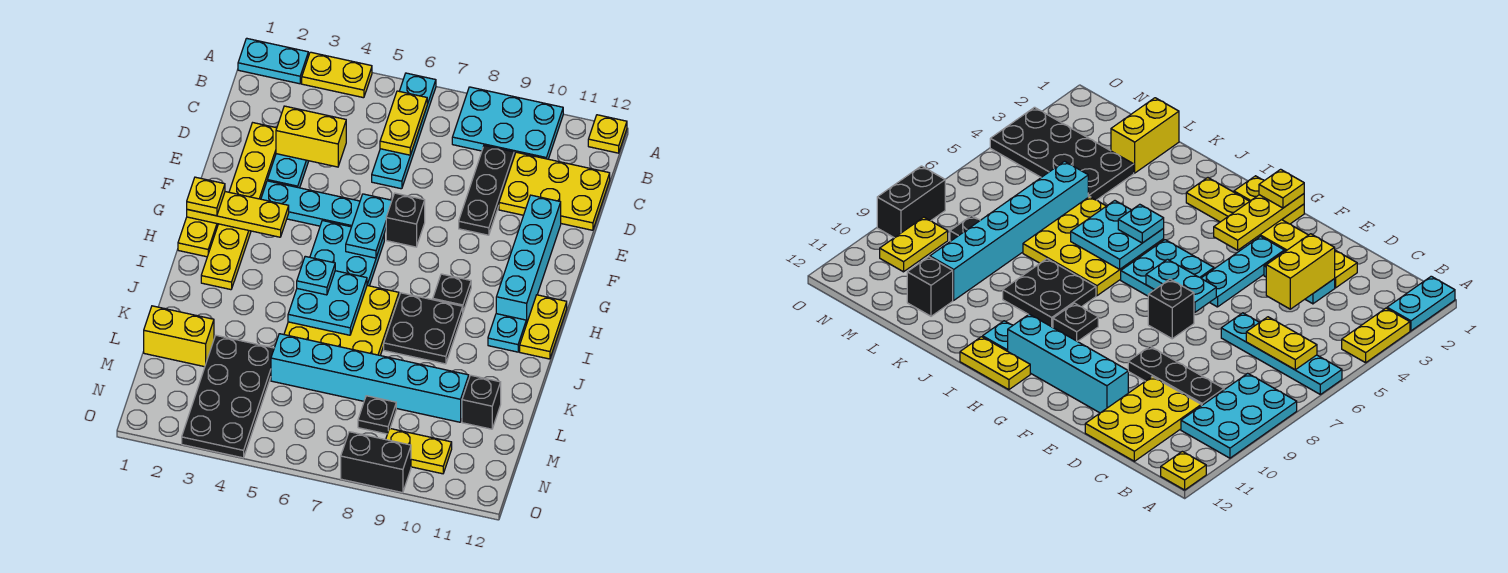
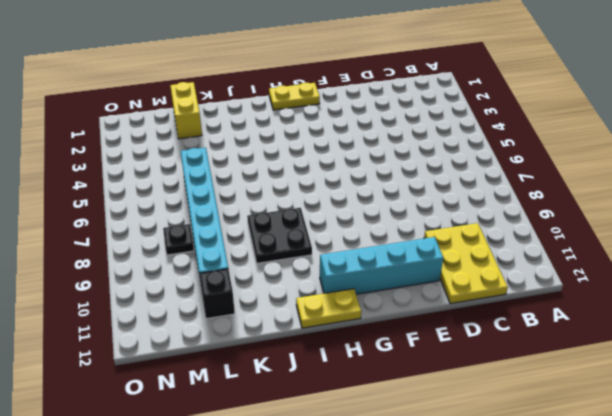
none -> cyan plate A1:A2 level 1
none -> yellow plate A3:A4 level 1
none -> cyan plate A6:D6 level 1
none -> cyan plate A8:B10 level 1

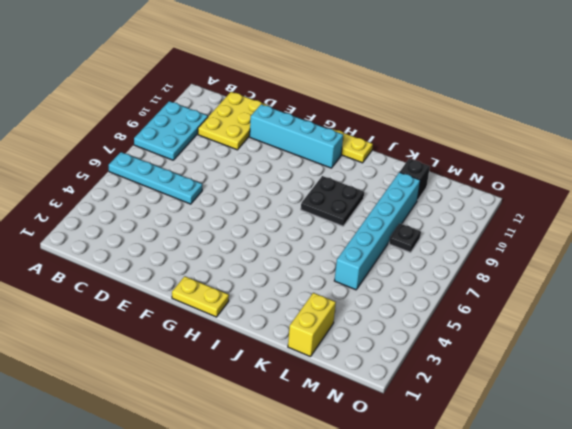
none -> cyan plate A1:A2 level 1
none -> yellow plate A3:A4 level 1
none -> yellow plate A12 level 1
none -> black plate C9:E9 level 1

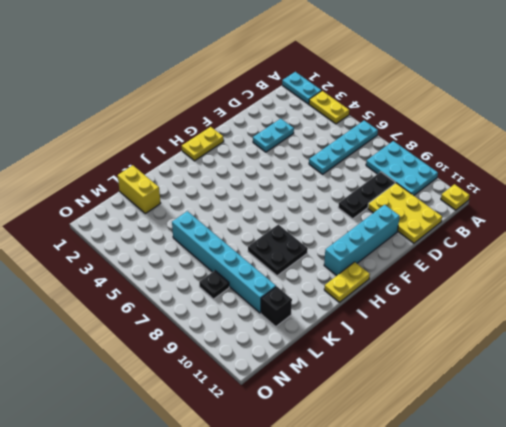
none -> yellow plate D2:I2 level 1
none -> cyan plate F3:F5 level 1
none -> black brick F7 level 1
none -> cyan plate G5:H6 level 1

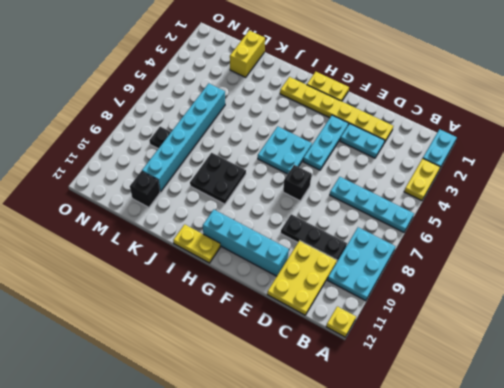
none -> black plate H9 level 1
none -> yellow plate I5:K7 level 1
none -> cyan plate I11 level 1
none -> black plate L3:O4 level 1

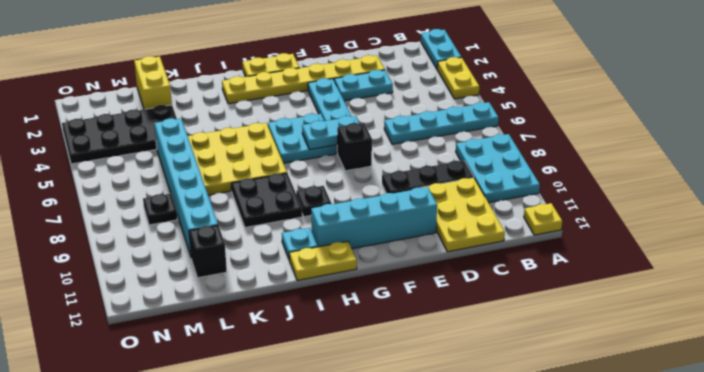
none -> yellow plate N9:N10 level 1
none -> black brick O8:O9 level 1
none -> yellow plate B6:C6 level 2
none -> yellow brick D3:D4 level 2

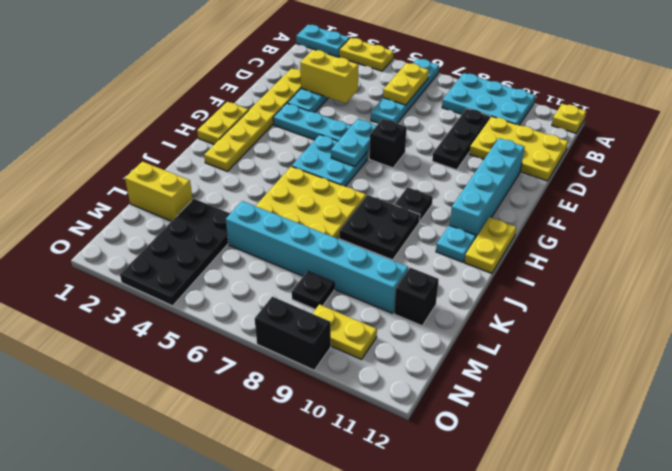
none -> yellow plate G1:G3 level 2
none -> cyan plate I5:J6 level 2
none -> yellow plate G1 level 3
none -> cyan plate I5 level 3

